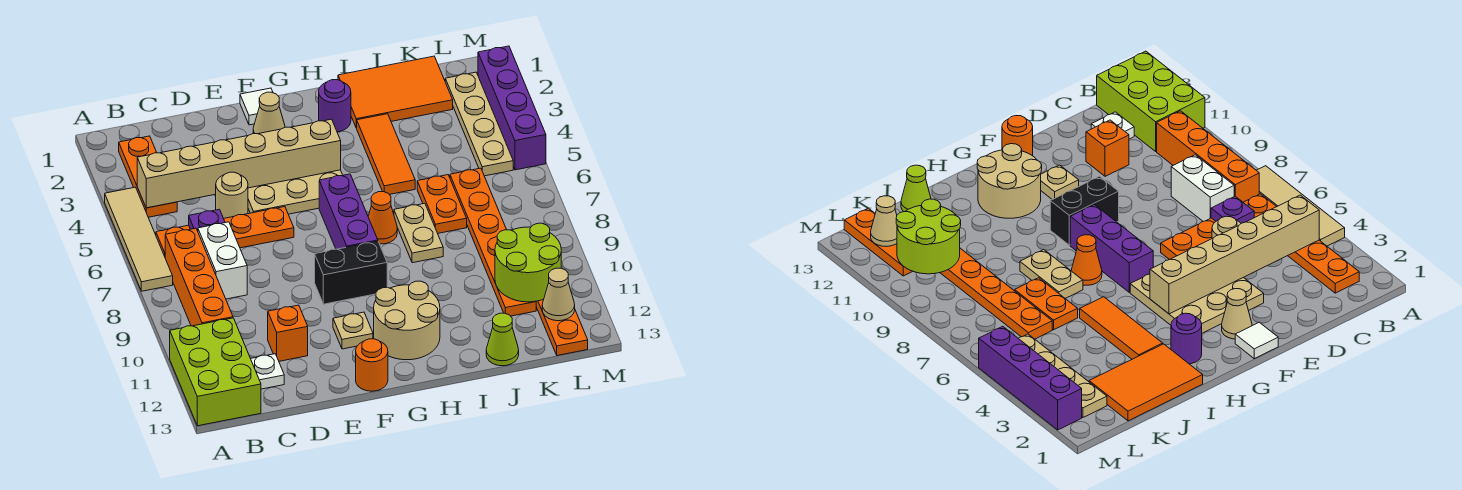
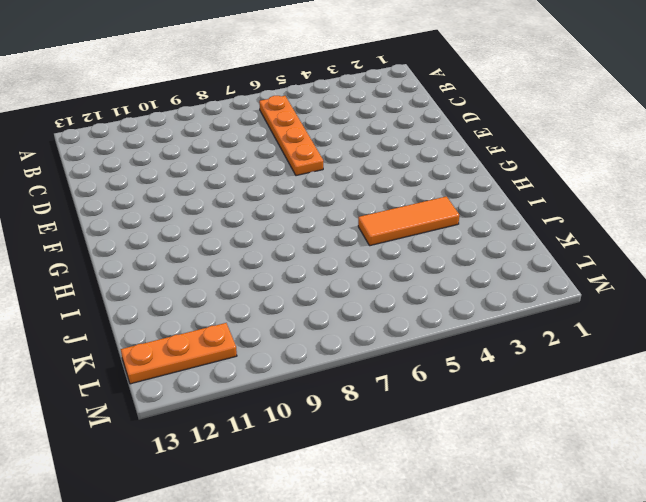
none -> tan tile A4:A7 level 1
none -> lime brick A11:B13 level 1
none -> orange plate B2:B4 level 1
none -> orange brick B7:B10 level 1

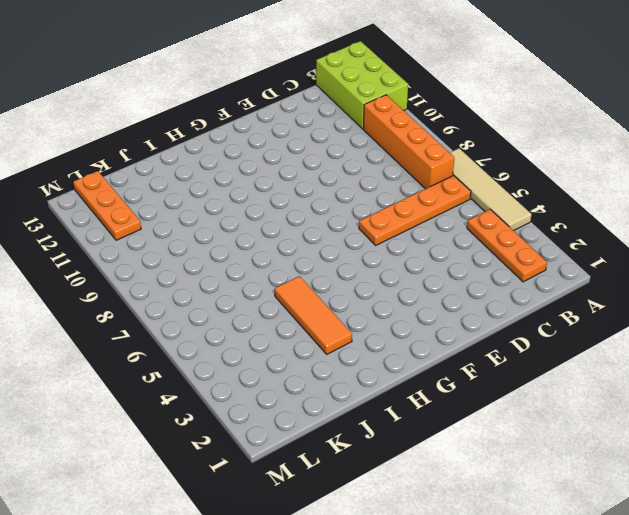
none -> white brick C7:C8 level 1
none -> white plate C12 level 1
none -> tan round brick D5 level 1
none -> orange brick D11 level 1

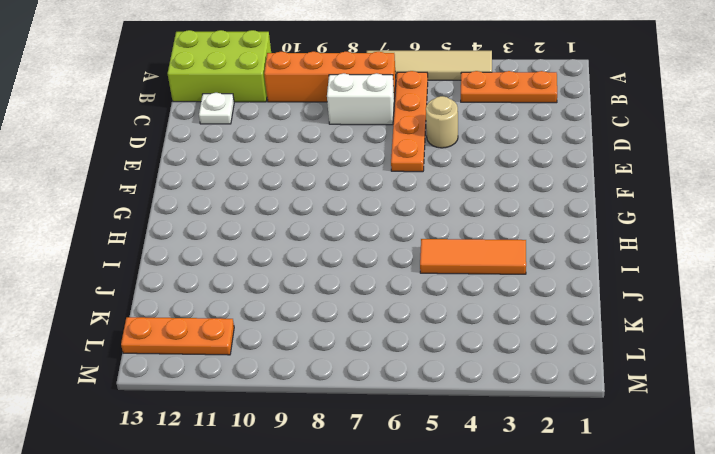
none -> orange brick D11 level 1
none -> tan plate E3:G5 level 1
none -> white tile F1 level 1
none -> tan cone F2 level 1

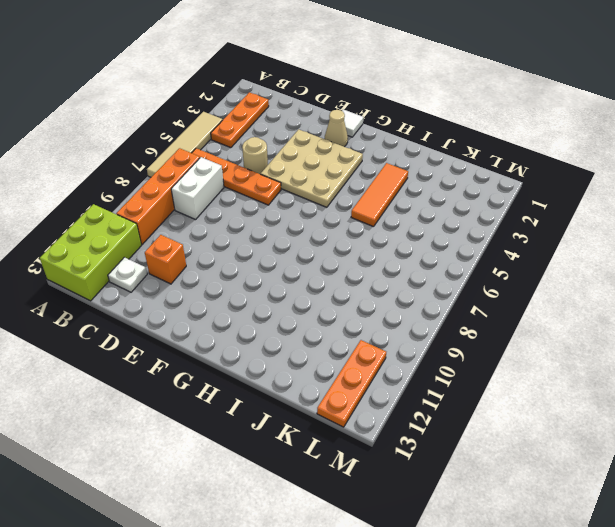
none -> black brick F9:G9 level 1
none -> tan plate F11 level 1
none -> orange round brick F13 level 1
none -> purple brick G6:G8 level 1

